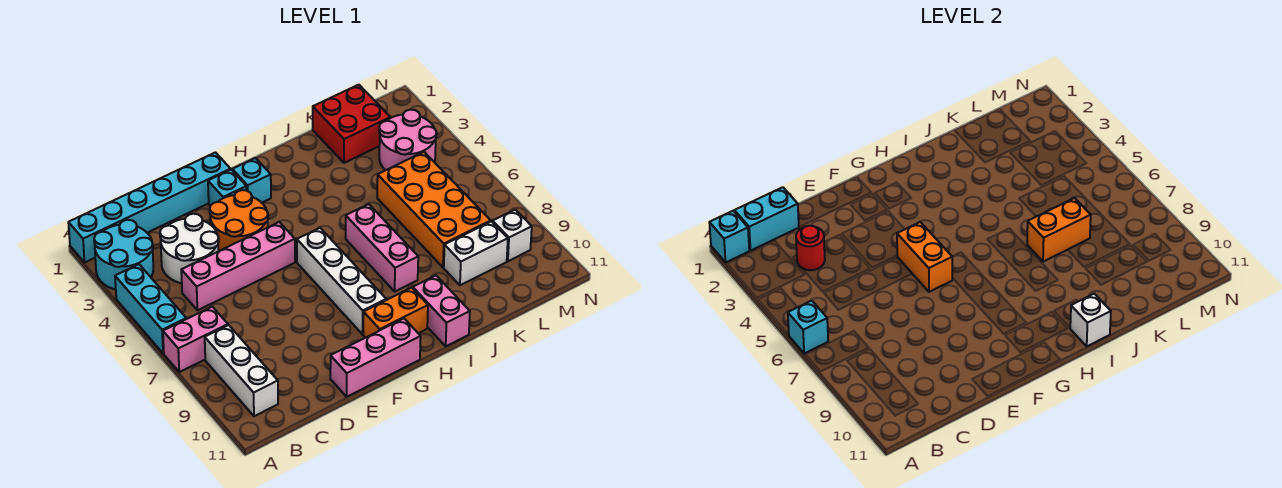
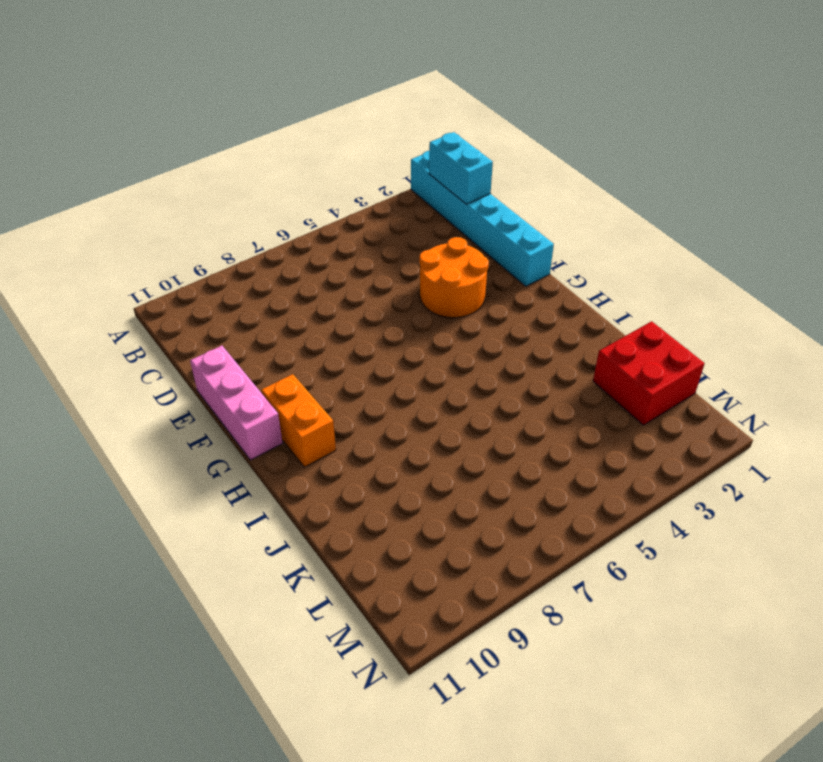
none -> cyan round brick A2:B3 level 1
none -> cyan brick A4:A6 level 1
none -> pink brick A7:B7 level 1

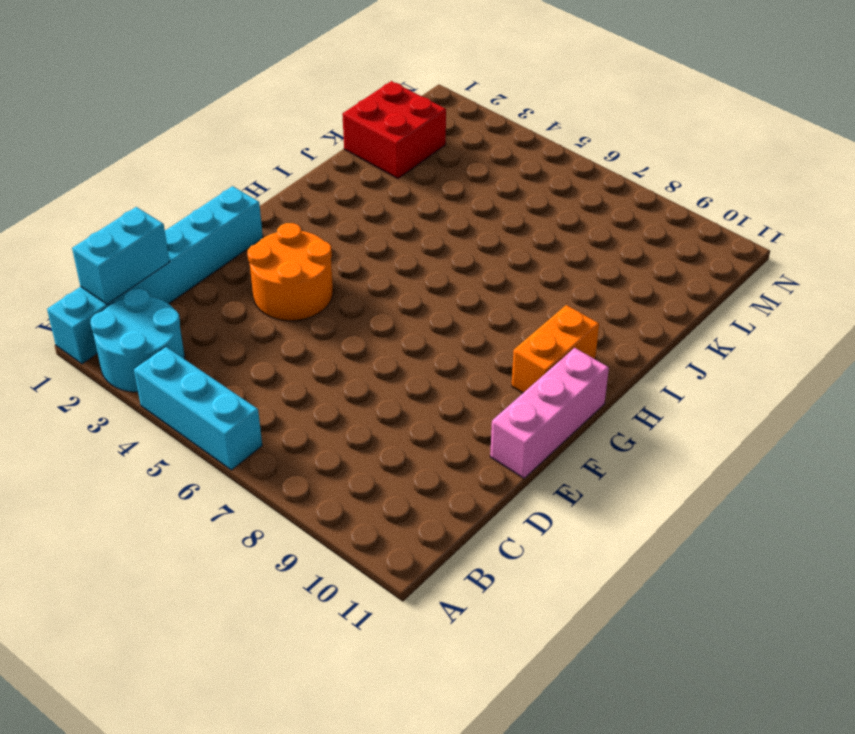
none -> pink brick A7:B7 level 1
none -> white brick B8:B10 level 1
none -> white round brick C3:D4 level 1

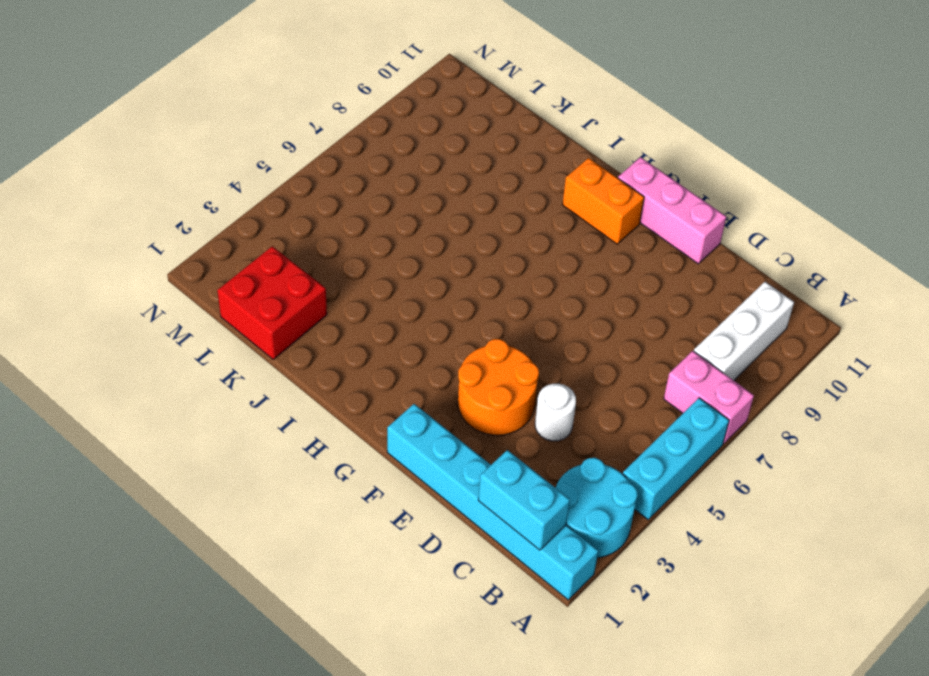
white round brick D4 level 1 -> white round brick C3:D4 level 1
none -> pink brick C5:F5 level 1
none -> cyan brick F2 level 1
none -> cyan brick G2 level 1

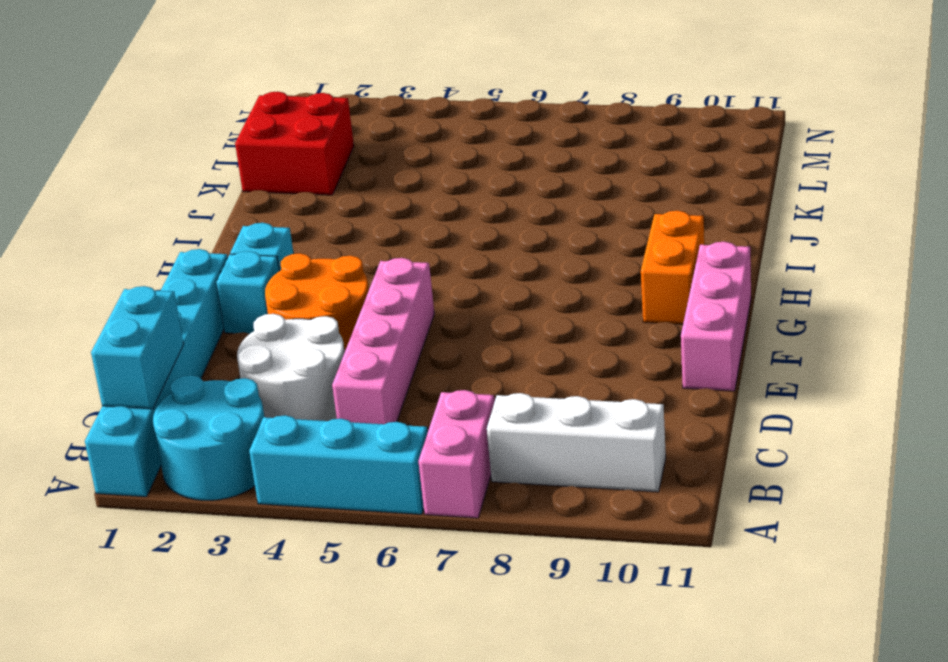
none -> white brick G6:G9 level 1
none -> pink brick I6:I8 level 1
none -> pink brick I10:I11 level 1

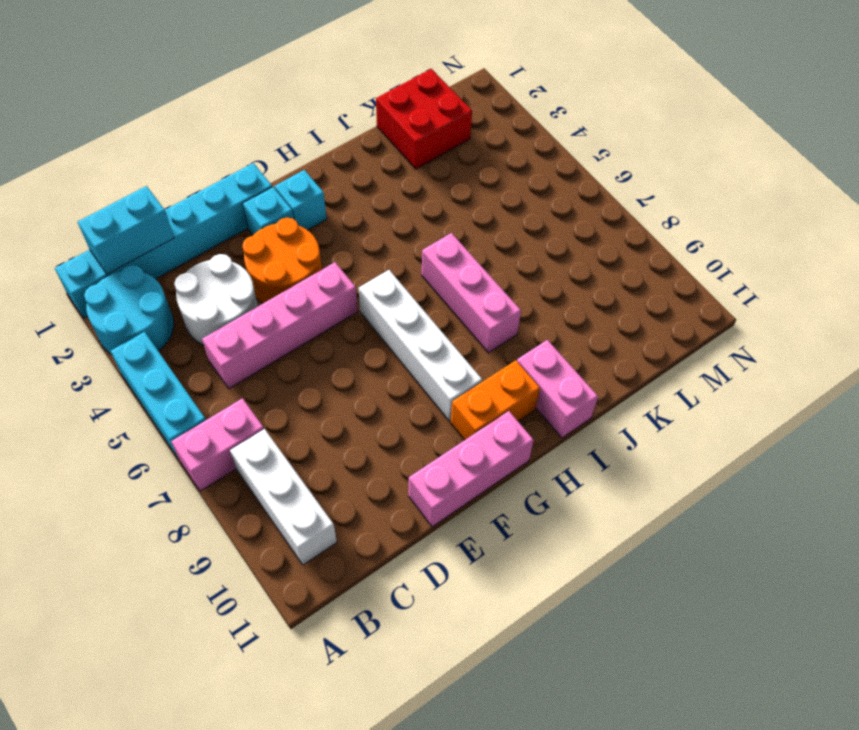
none -> orange brick K5:L8 level 1
none -> white brick K9:L9 level 1
none -> pink round brick L3:M4 level 1

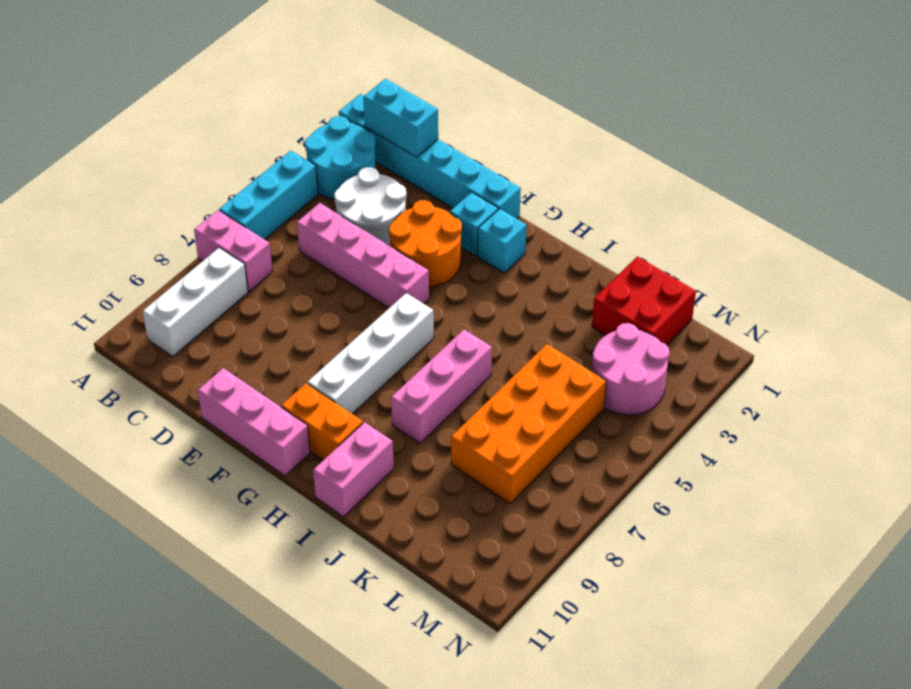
none -> white brick K9:L9 level 1
none -> white brick M9 level 1
none -> cyan brick A1 level 2

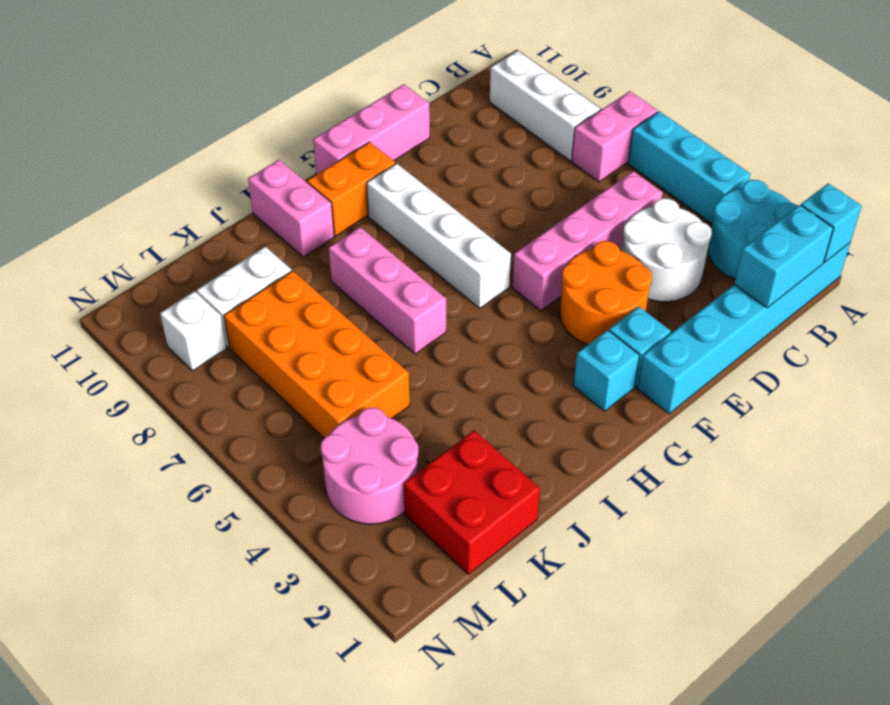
none -> cyan brick A6 level 2
none -> red round brick C3 level 2
none -> orange brick F5:F6 level 2

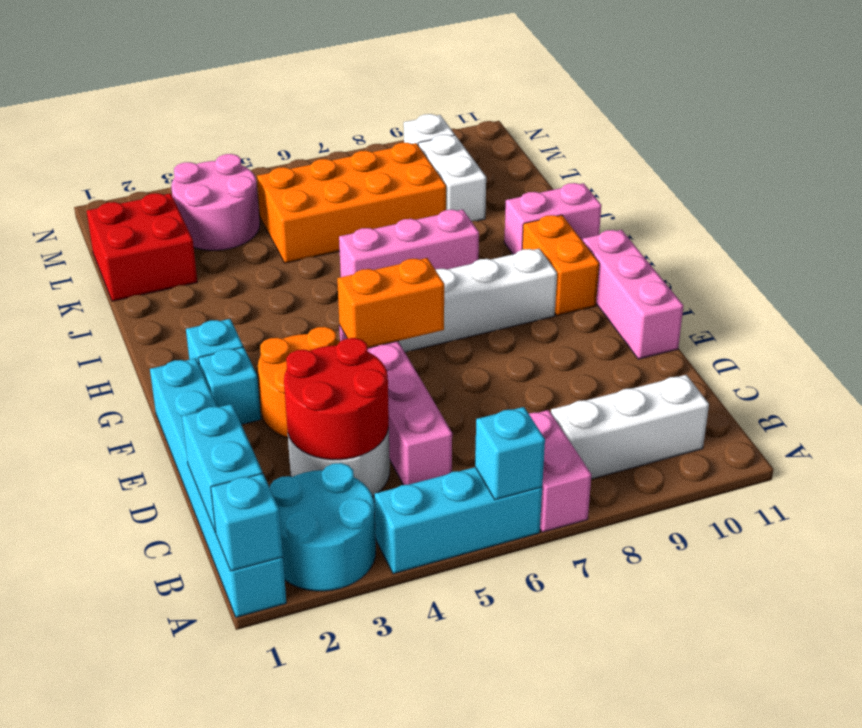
red round brick C3:D4 level 2 -> red round brick C3 level 2
none -> white brick I11 level 2
none -> orange brick J7:K7 level 2

